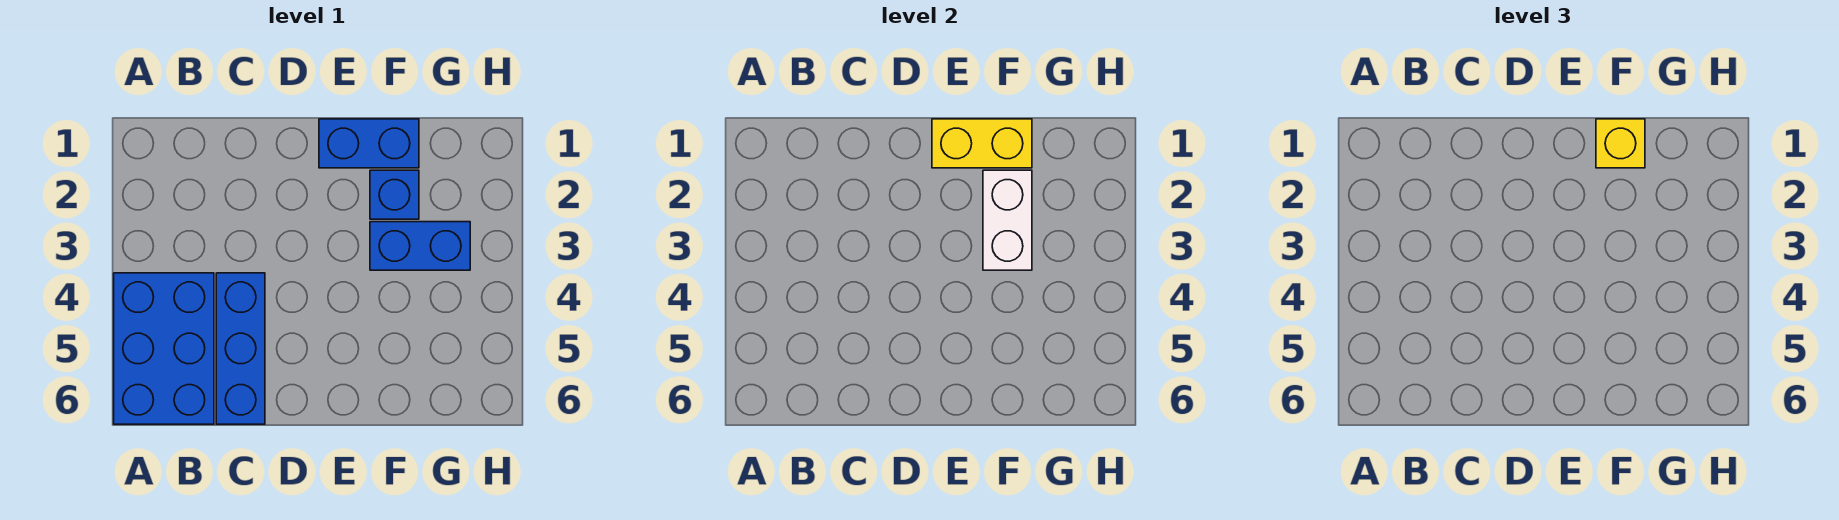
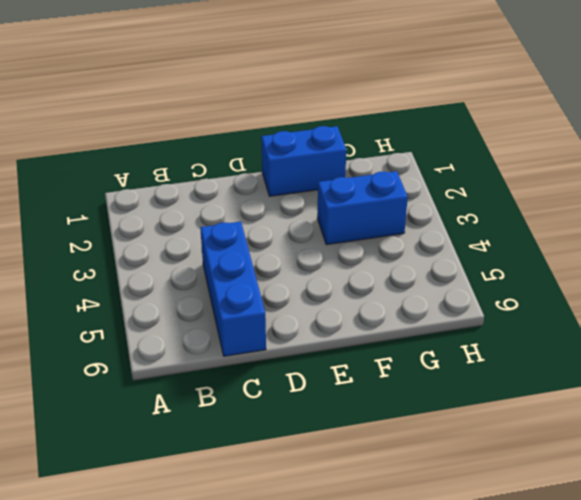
none -> blue brick A4:B6 level 1
none -> blue brick F2 level 1

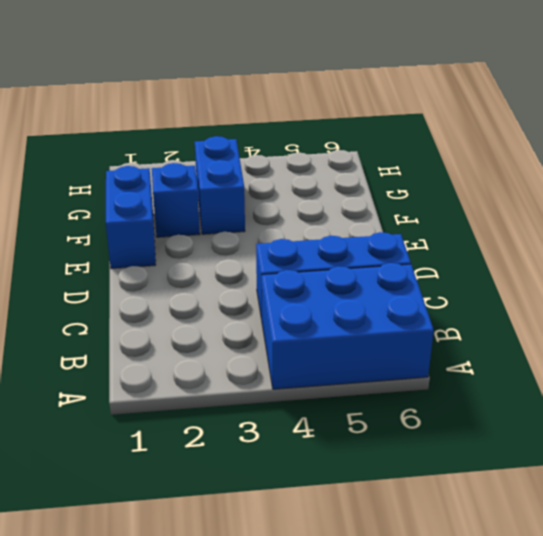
none -> yellow brick E1:F1 level 2
none -> white brick F2:F3 level 2

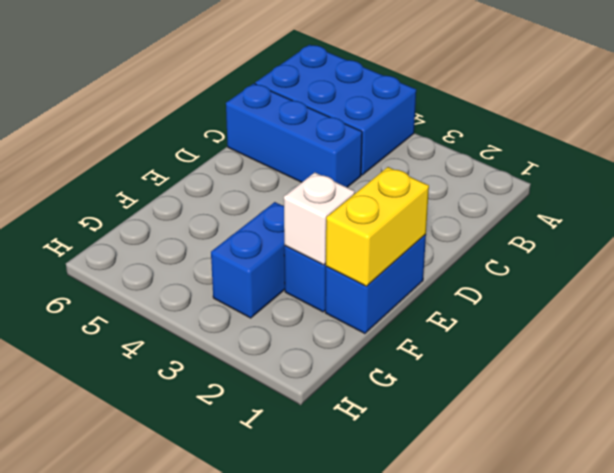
white brick F2 level 2 -> white brick F2:F3 level 2
none -> yellow brick F1 level 3

